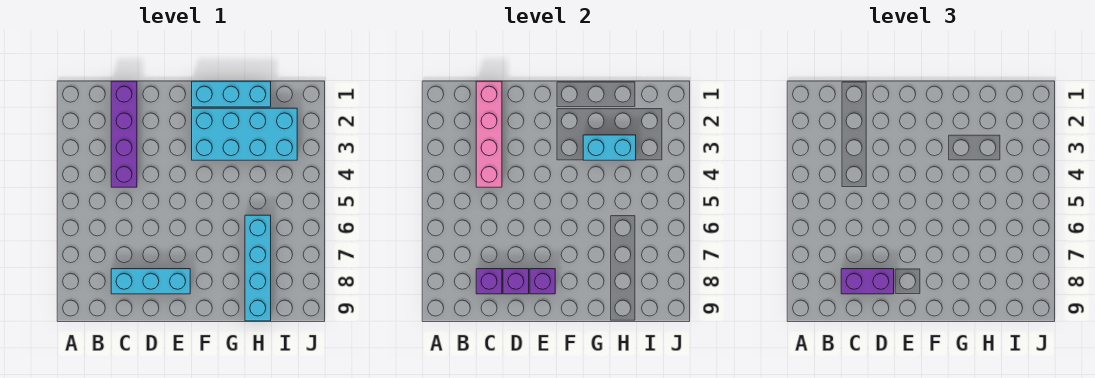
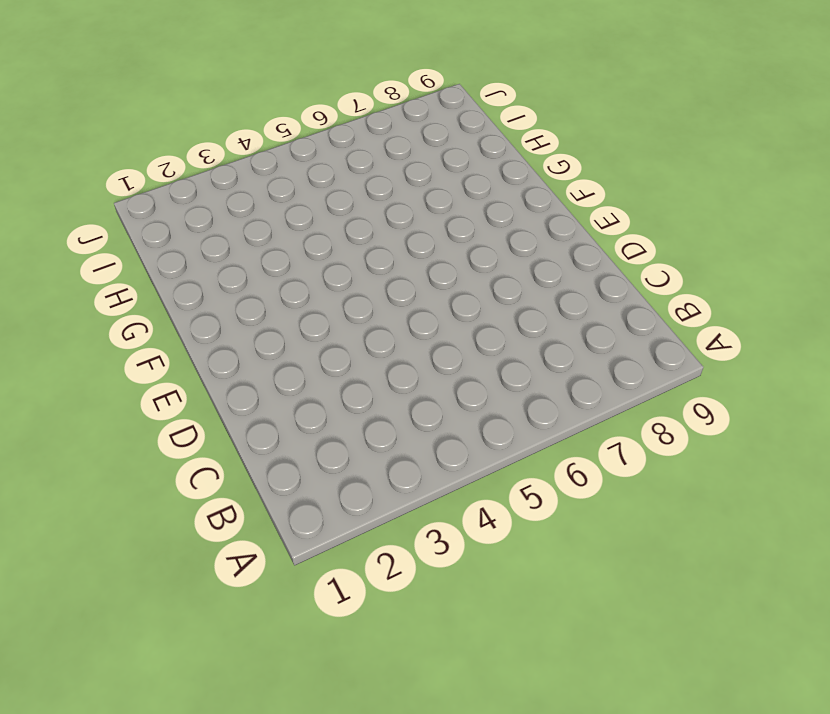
none -> purple brick C1:C4 level 1
none -> cyan brick C8:E8 level 1

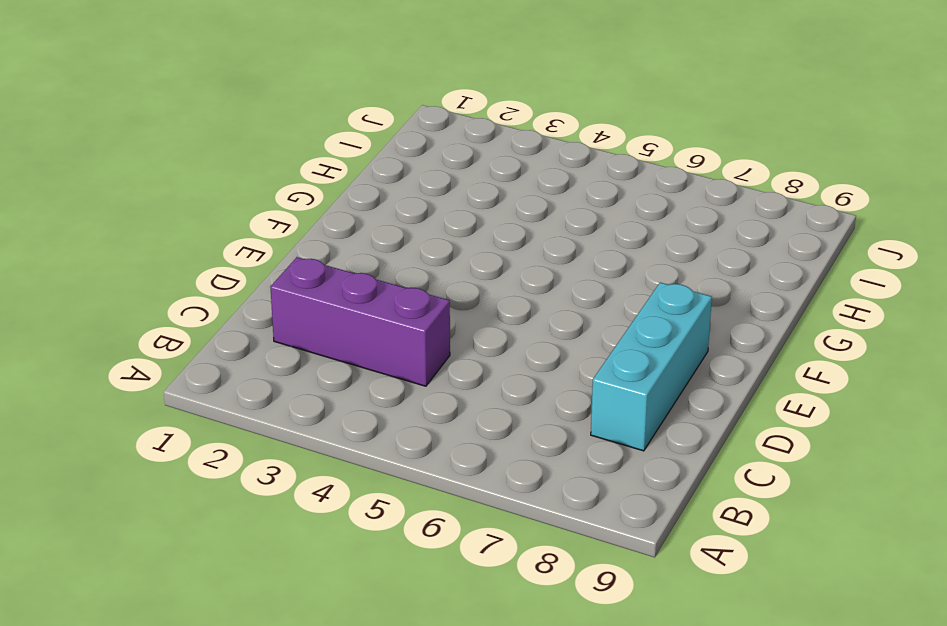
purple brick C2:C4 level 1 -> purple brick C1:C4 level 1
none -> cyan brick F1:H1 level 1
none -> cyan brick F2:I3 level 1

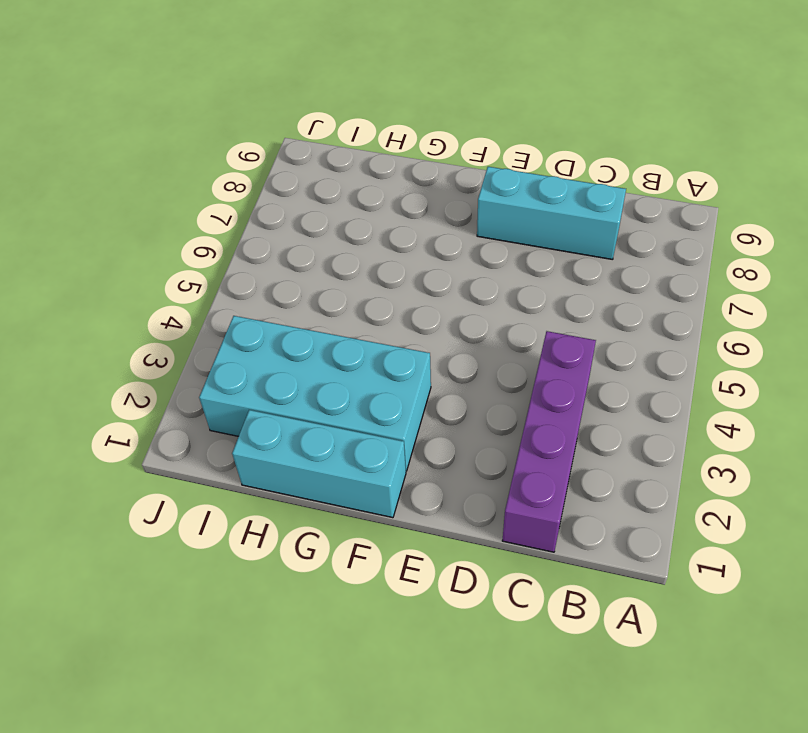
none -> cyan brick H6:H9 level 1
none -> pink brick C1:C4 level 2

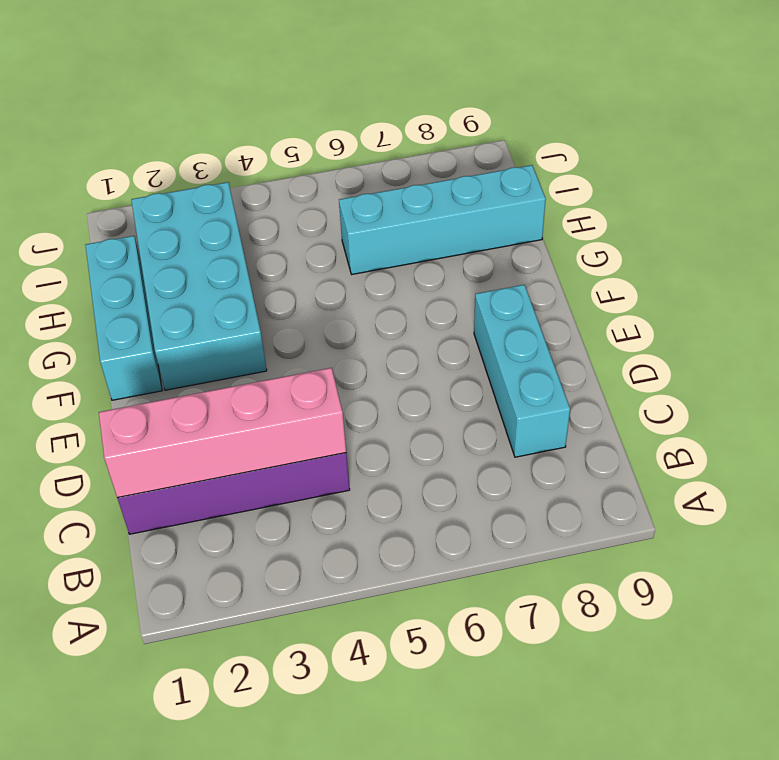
none -> purple brick C8 level 2
none -> purple brick D8 level 2

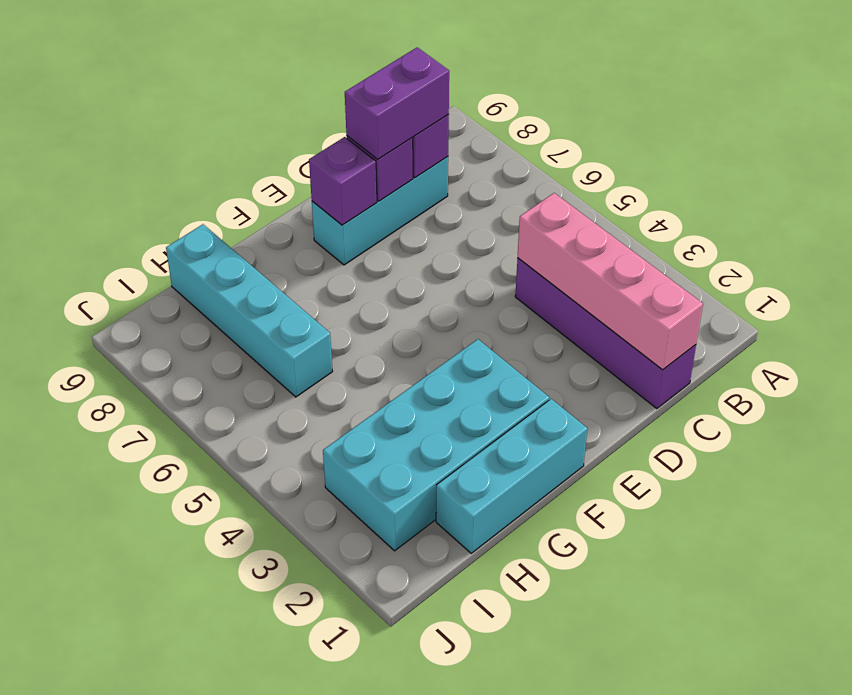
none -> cyan brick G3:H3 level 2

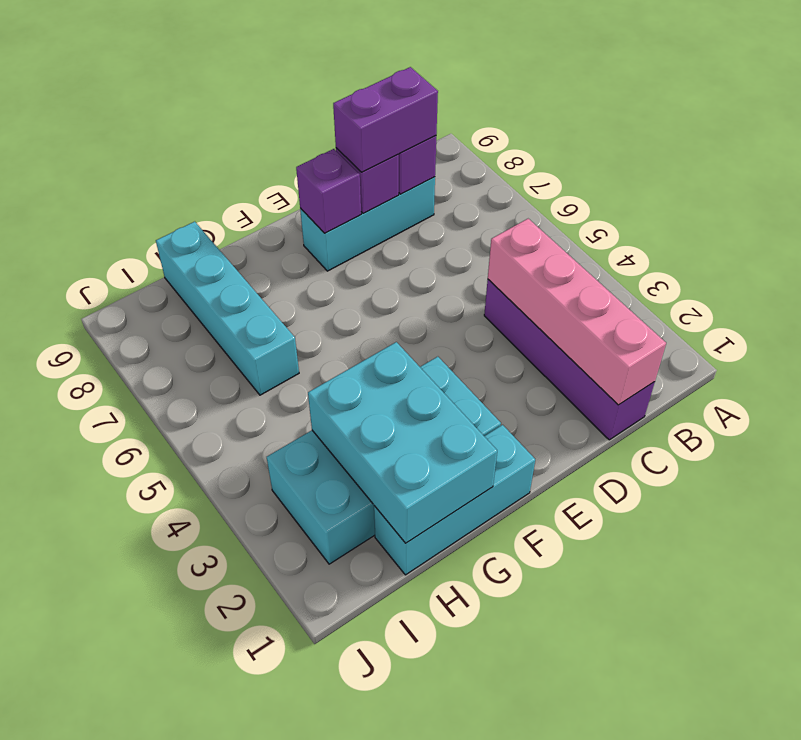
cyan brick G1:H3 level 2 -> cyan brick G3:H3 level 2

